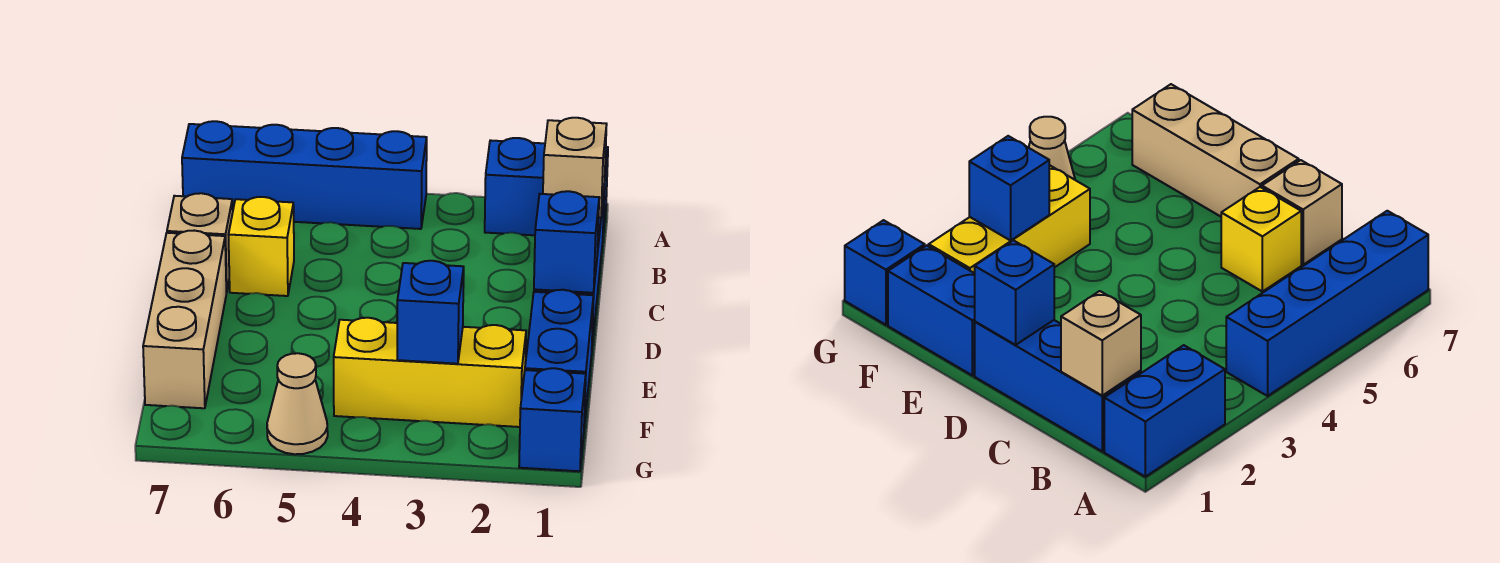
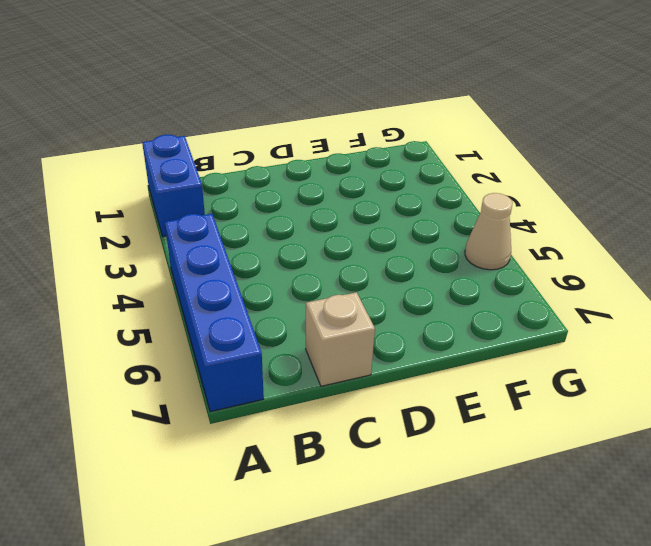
none -> blue brick B1:D1 level 1
none -> yellow brick C6 level 1
none -> tan brick D7:F7 level 1

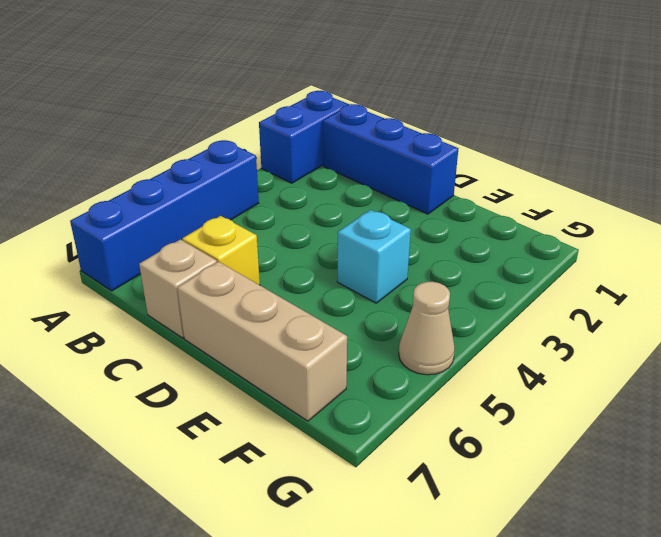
cyan brick E4 level 1 -> none
none -> blue brick E1:F1 level 1
none -> yellow brick F2:F4 level 1
none -> blue brick G1 level 1

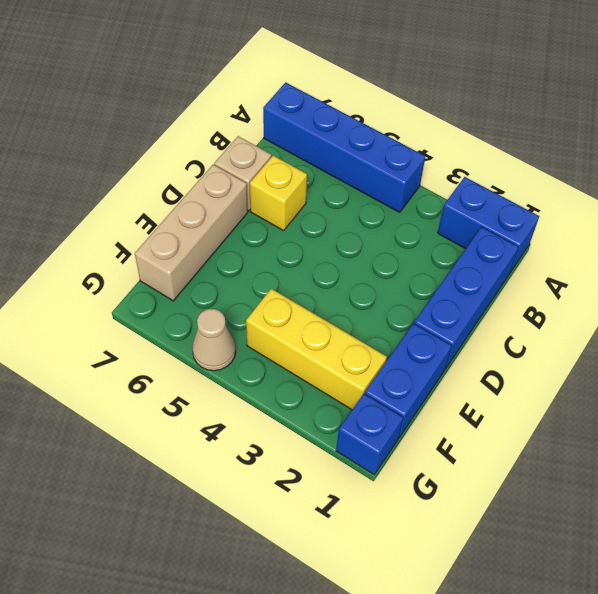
none -> tan brick B1 level 2
none -> blue brick D1 level 2
none -> blue brick F3 level 2

